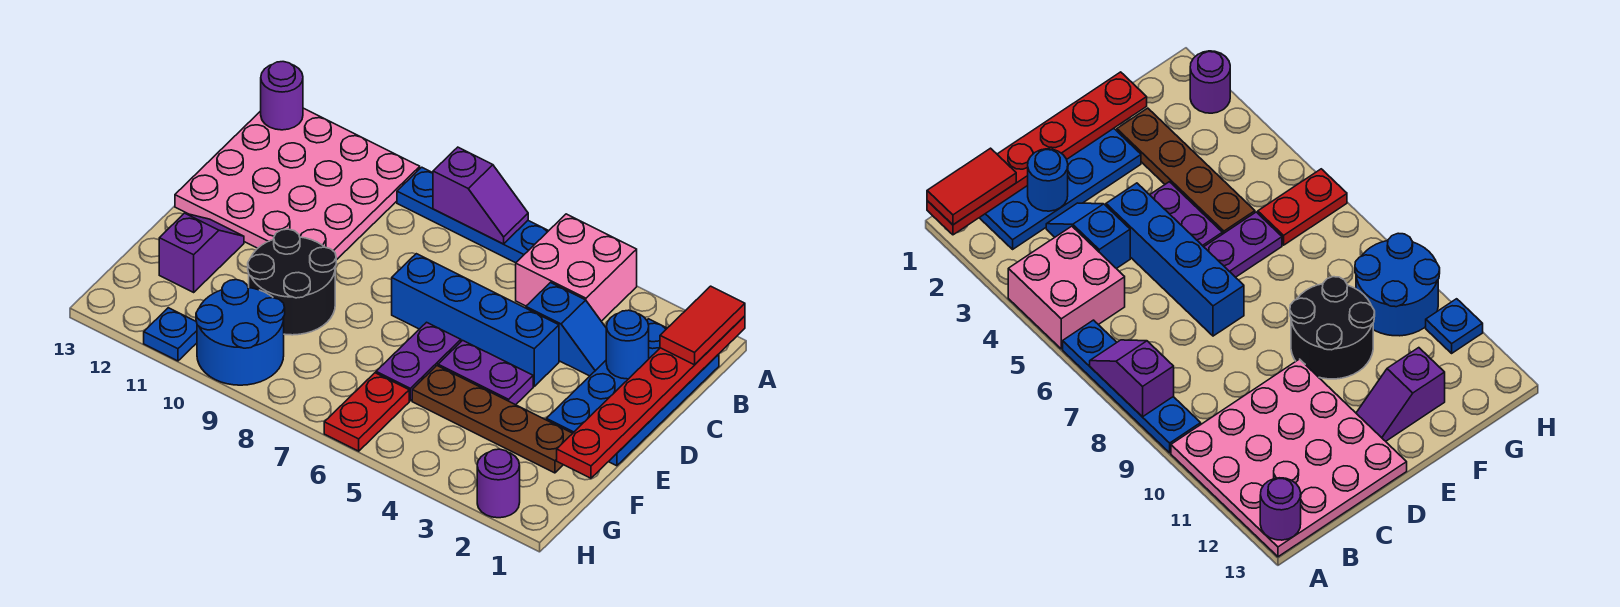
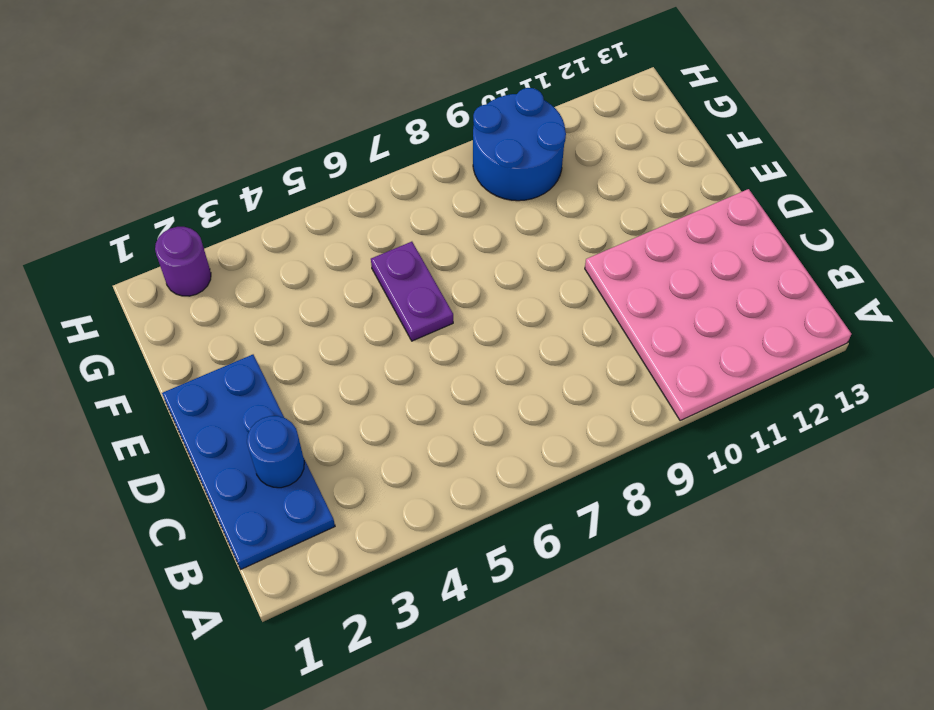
none -> pink brick A4:B5 level 1
none -> blue plate A6:A9 level 1
none -> blue slope C3:C4 level 1 top 4

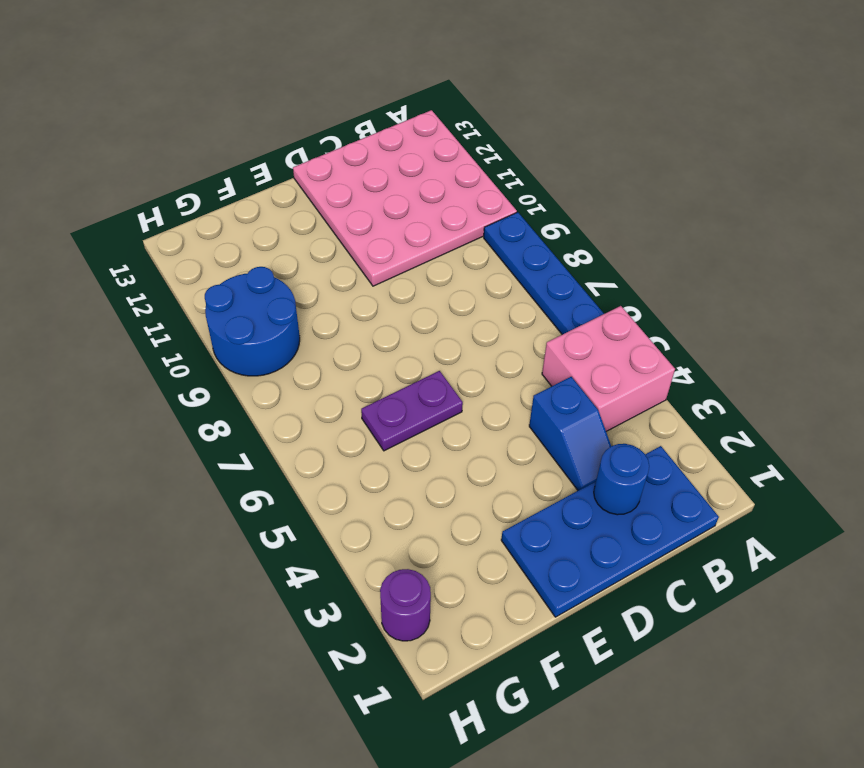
none -> blue brick D4:D7 level 1
none -> purple plate E4:E5 level 1
none -> black round brick E9:F10 level 1

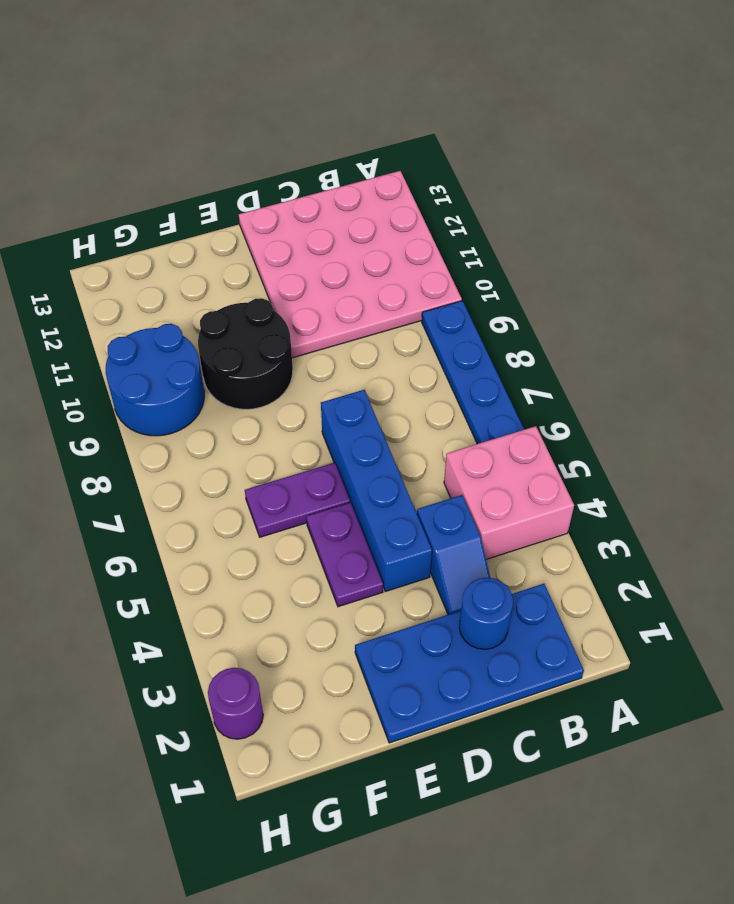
none -> purple slope E12:F12 level 1 top F
none -> brown plate F2:F5 level 1
none -> red plate G6:H6 level 1

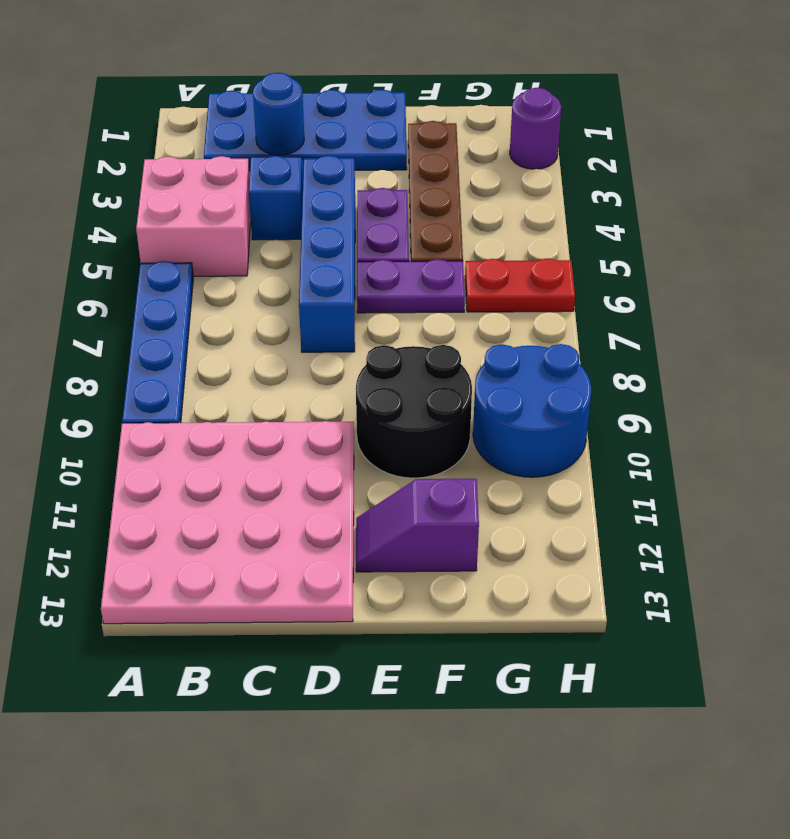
none -> blue plate H11 level 1
none -> red plate A1:F1 level 2
none -> purple slope A7:A8 level 2 top 8

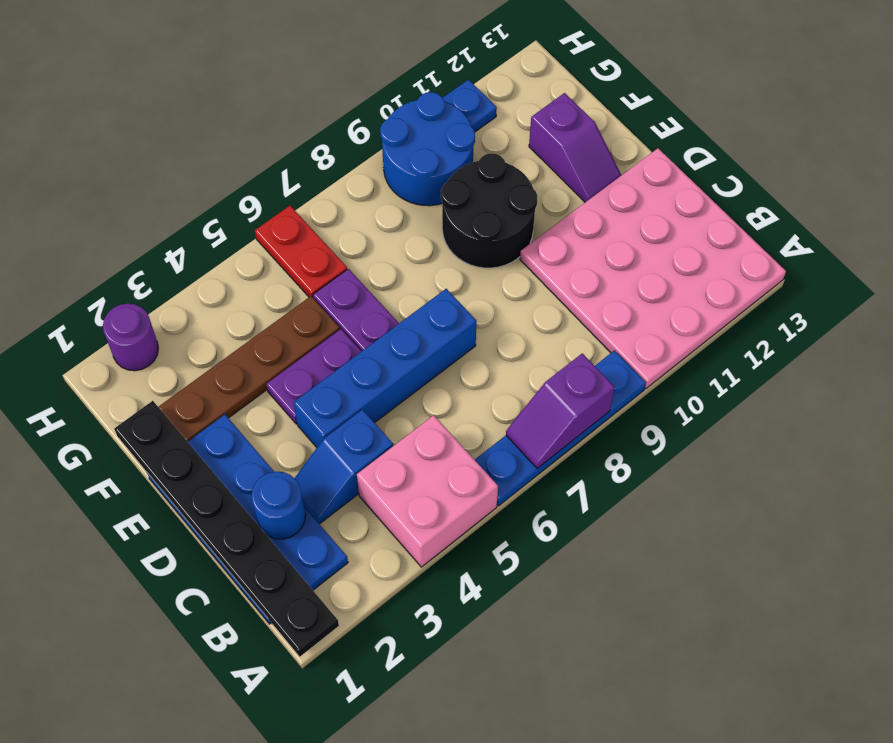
black plate A1:F1 level 2 -> red plate A1:F1 level 2
none -> purple round brick A13 level 2
none -> red tile A1:B1 level 3

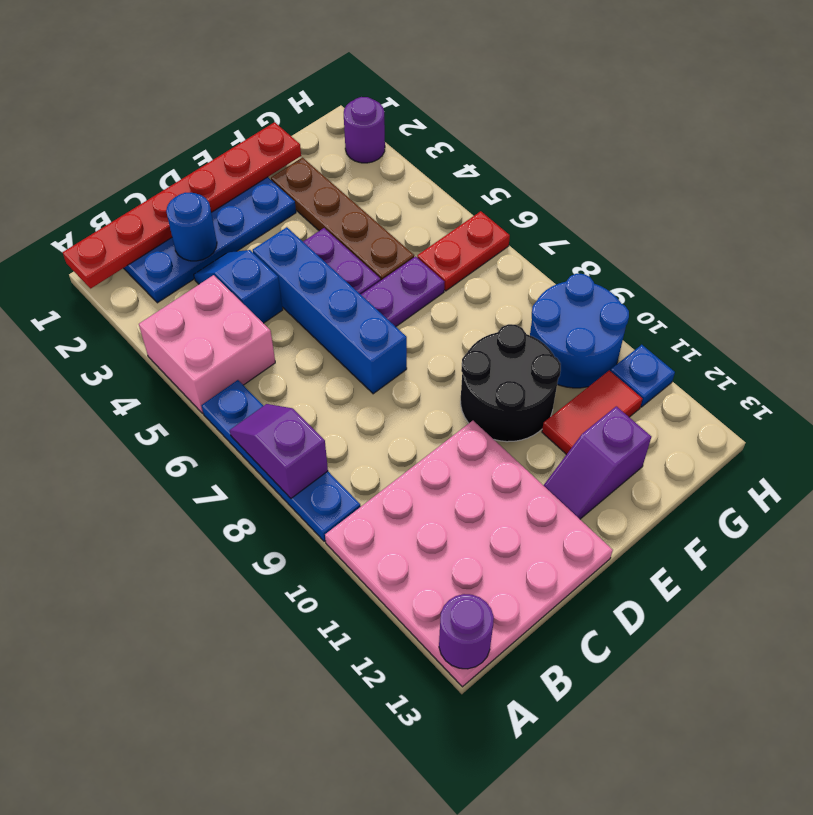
red tile F11:G11 level 1 -> red tile A1:B1 level 3

